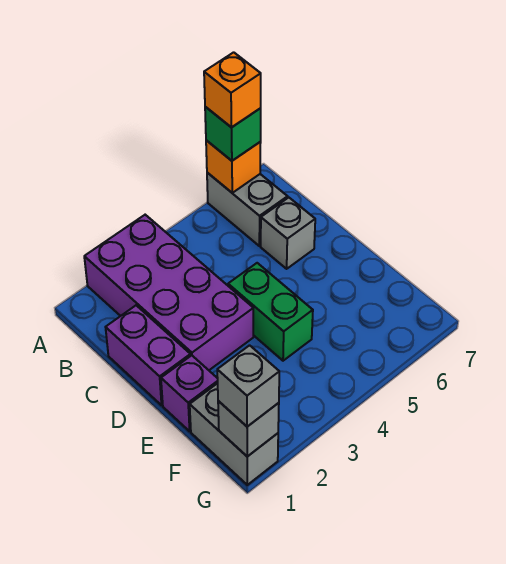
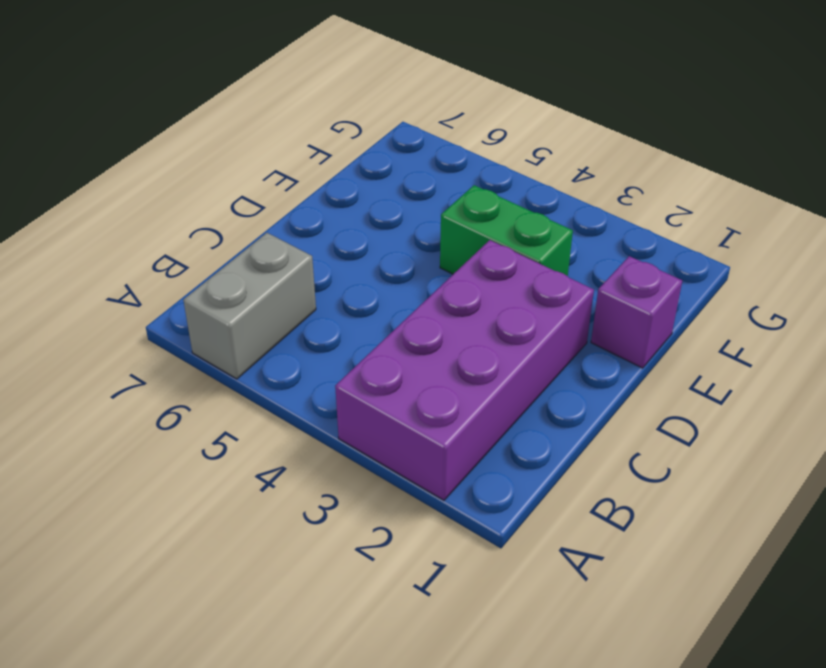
green brick E3:E4 level 1 -> green brick D4:E4 level 1
none -> purple brick C1:D1 level 1
none -> grey brick C6 level 1
none -> grey brick F1:G1 level 1

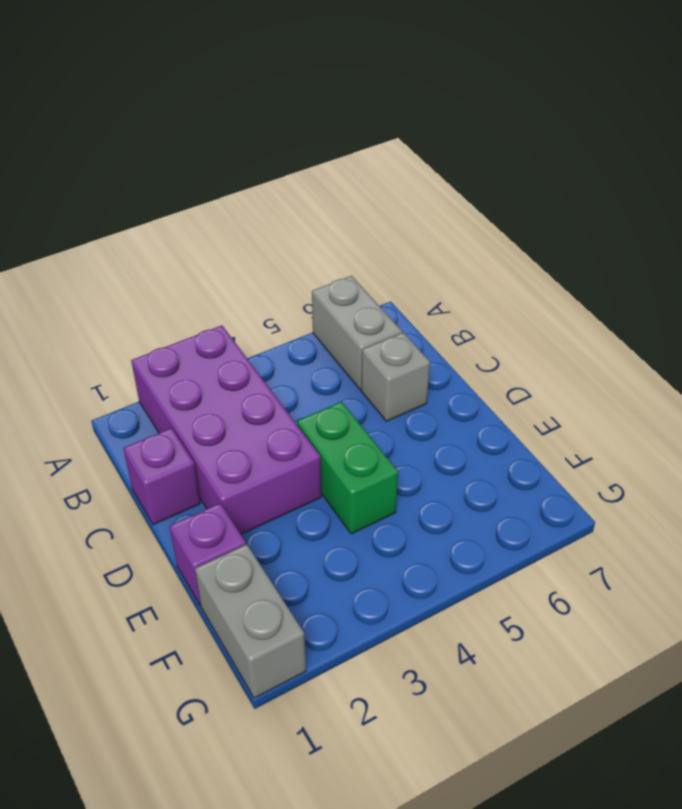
purple brick C1 level 1 -> purple brick C1:D1 level 1
none -> orange brick A6 level 2
none -> grey brick G1 level 2
none -> green brick A6 level 3

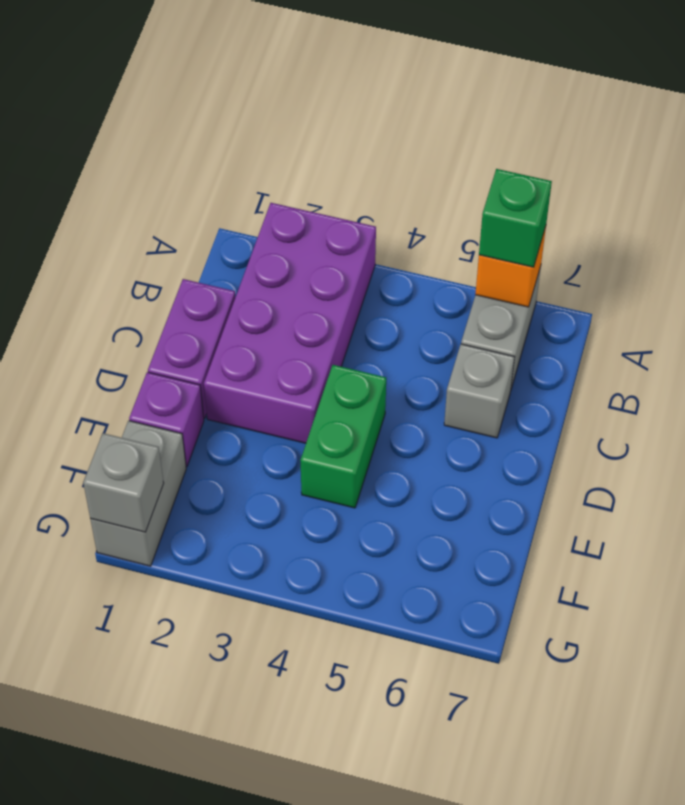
none -> grey brick G1 level 3
none -> orange brick A6 level 4

